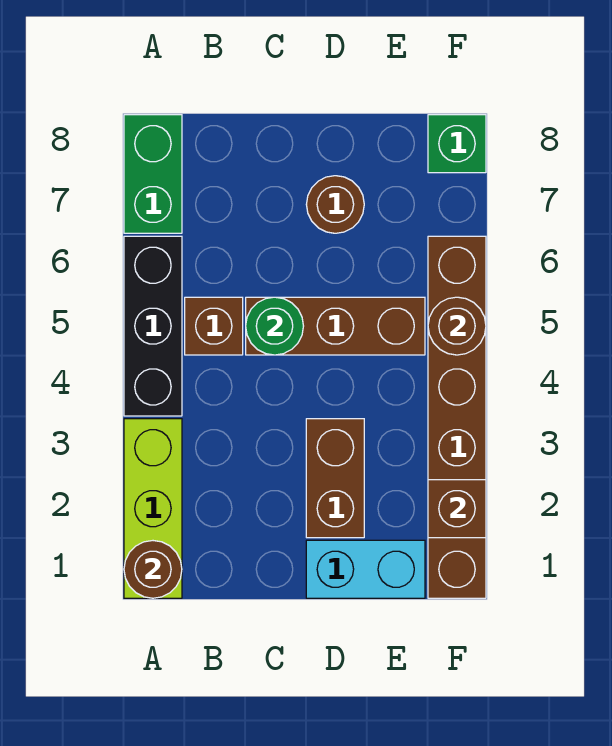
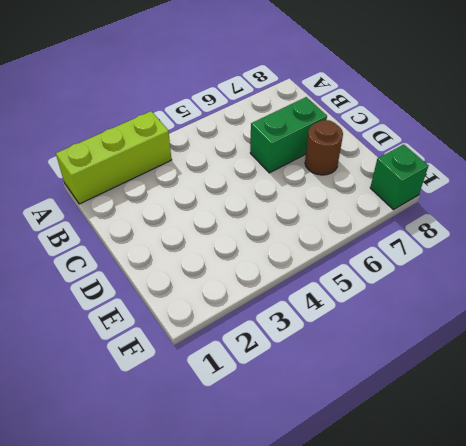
green brick C6:C7 level 1 -> green brick A7:A8 level 1
none -> black brick A4:A6 level 1
none -> brown brick B5 level 1
none -> brown brick C5:E5 level 1

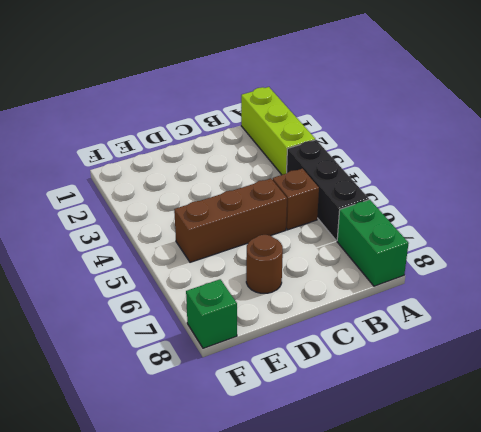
none -> cyan brick D1:E1 level 1
none -> brown brick D2:D3 level 1
none -> brown brick F1:F6 level 1

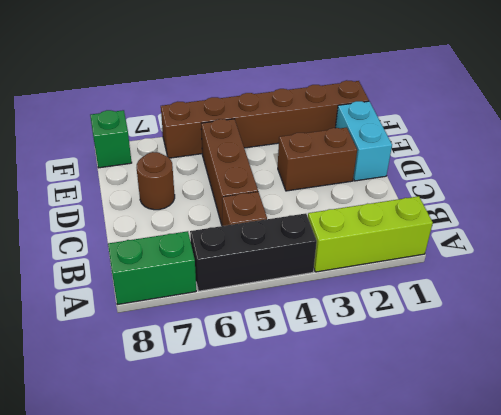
none -> brown round brick A1 level 2
none -> green round brick C5 level 2
none -> brown brick F2 level 2

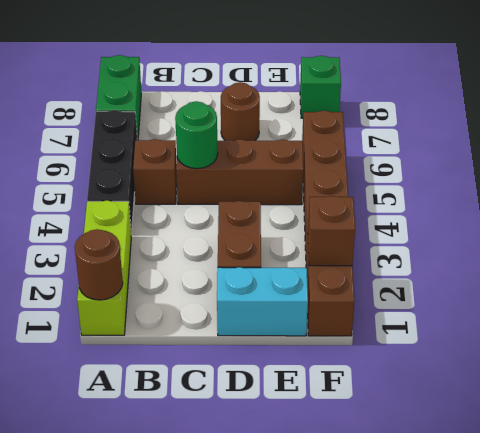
none -> brown round brick F5 level 2

